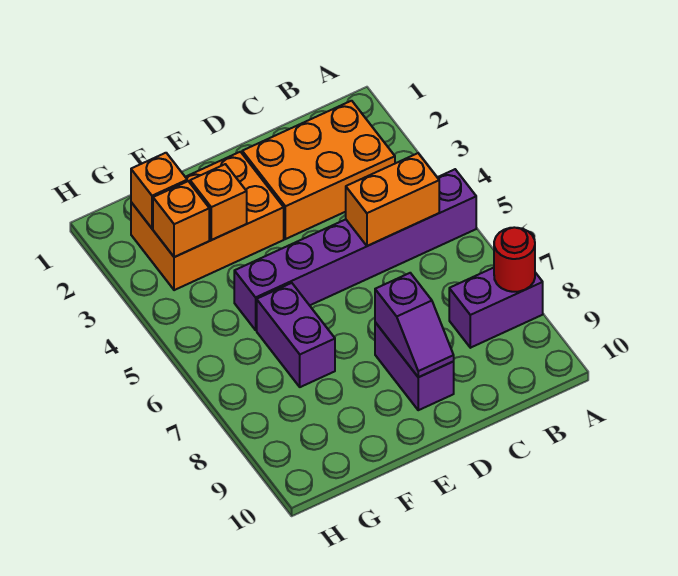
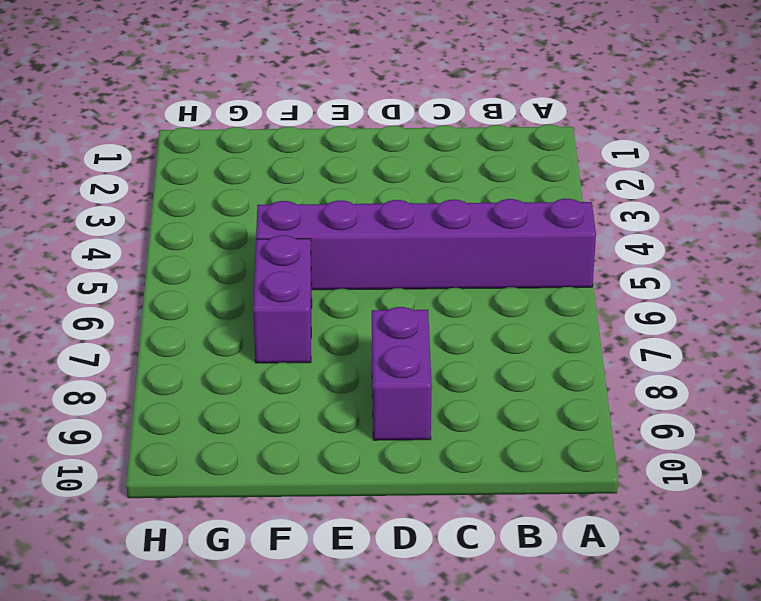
none -> purple brick A8:B8 level 1
none -> orange brick B2:D3 level 1
none -> orange brick E2:G3 level 1

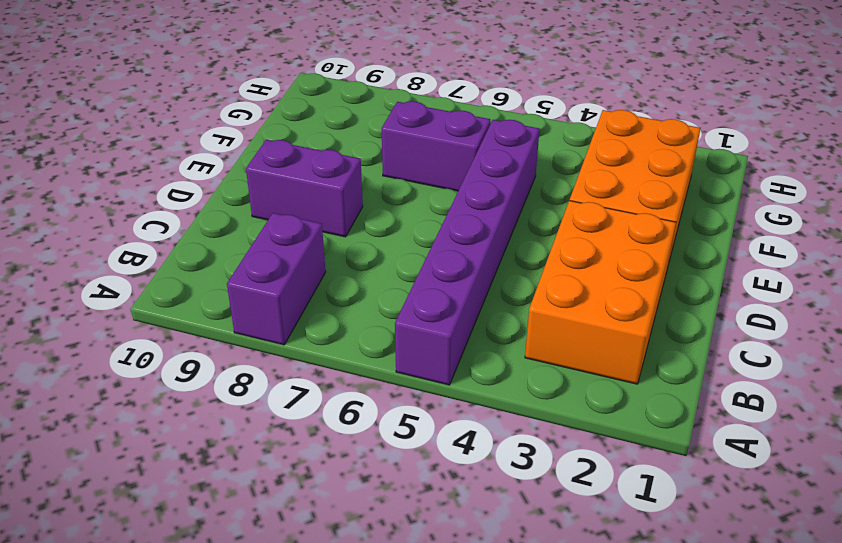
none -> red round brick A8 level 2
none -> orange brick B5:C5 level 2
none -> purple slope D8:D9 level 2 top 8

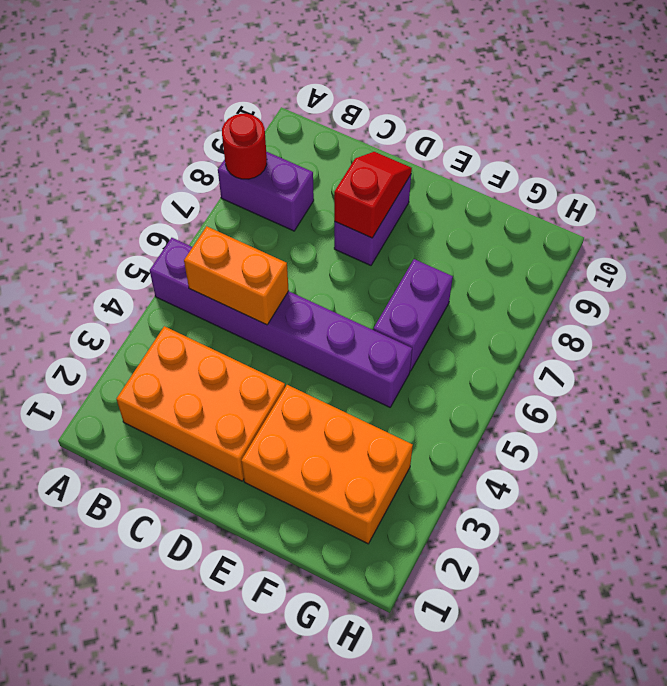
red slope D8:D9 level 2 top 8 -> purple slope D8:D9 level 2 top 8
none -> orange brick F3 level 2
none -> orange brick G2 level 2
none -> orange brick G3 level 2

